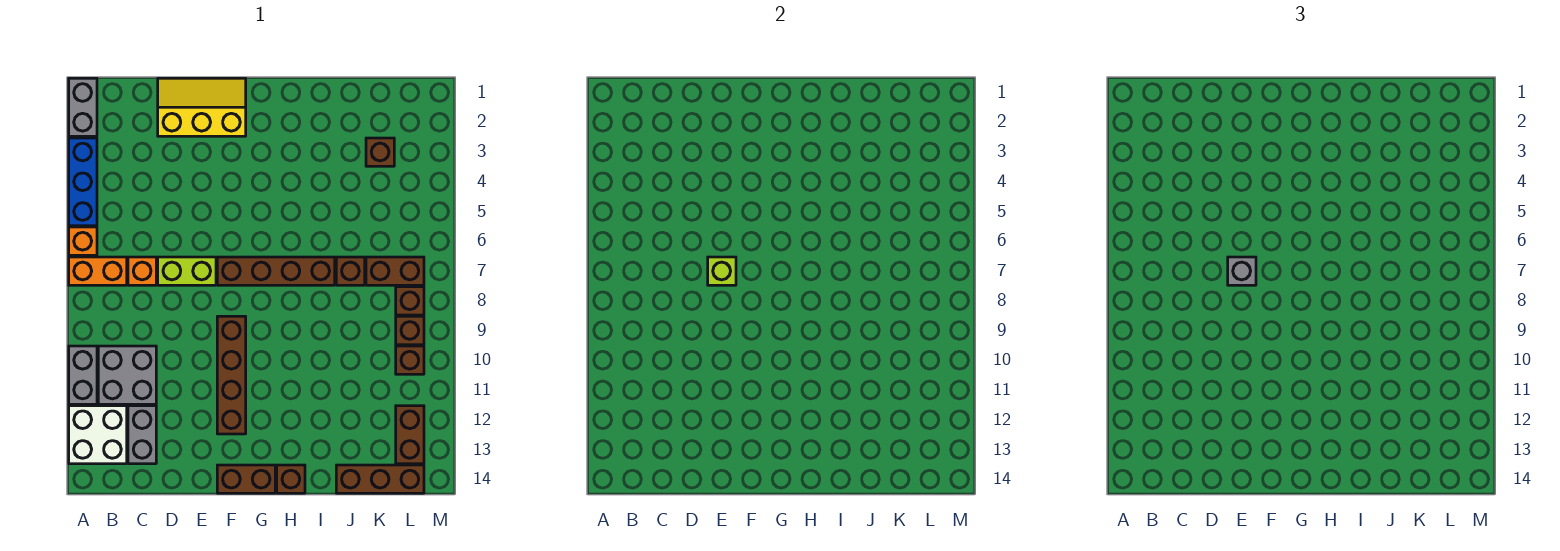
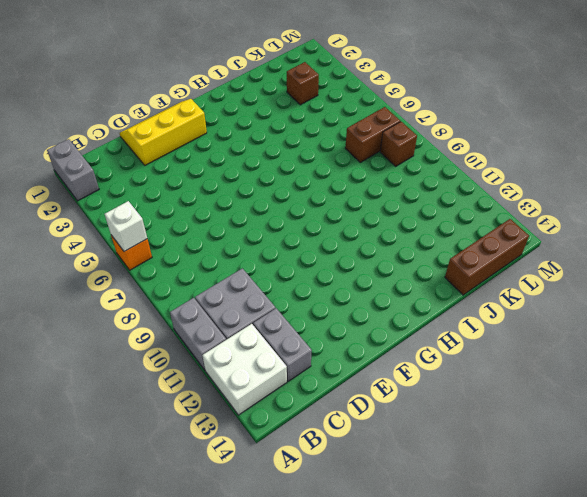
white brick A6 level 2 -> none
none -> blue brick A3:A5 level 1
none -> orange brick A7:B7 level 1
none -> orange brick C7 level 1

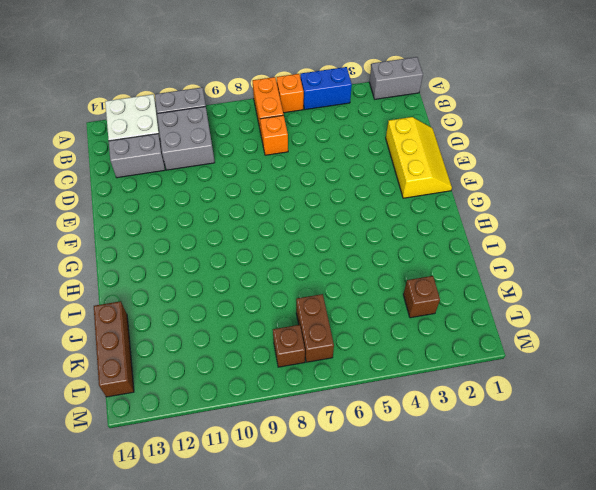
blue brick A4:A5 level 1 -> blue brick A3:A5 level 1
none -> lime brick D7:E7 level 1
none -> brown brick F7:I7 level 1
none -> brown brick F9:F12 level 1

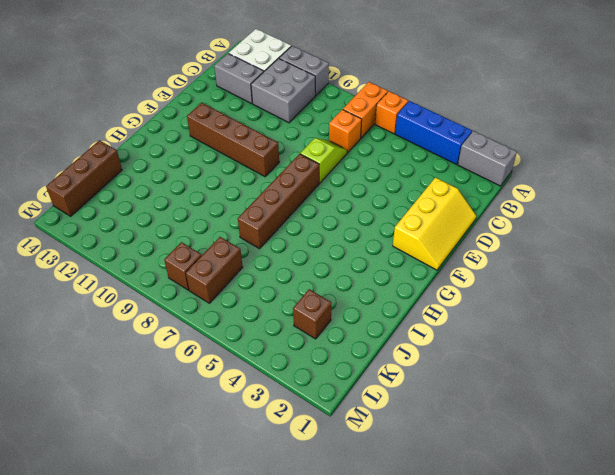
lime slope D7:E7 level 1 top E -> lime brick D7:E7 level 1
none -> brown brick F14:G14 level 1
none -> brown brick H14 level 1
none -> brown brick J7 level 1

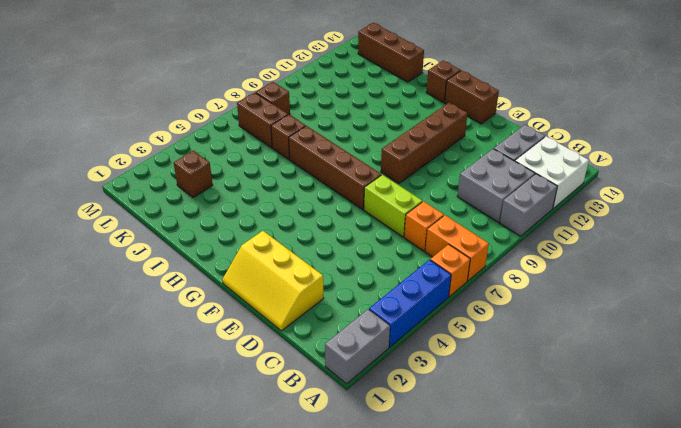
none -> brown brick L9 level 1
none -> brown brick L10 level 1
none -> brown brick L12:L13 level 1

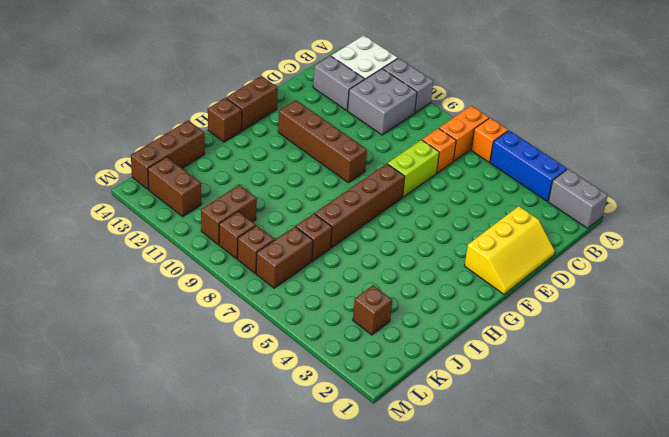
brown brick K10:L10 level 1 -> brown brick L10 level 1
none -> lime brick E7 level 2
none -> grey brick E7 level 3

